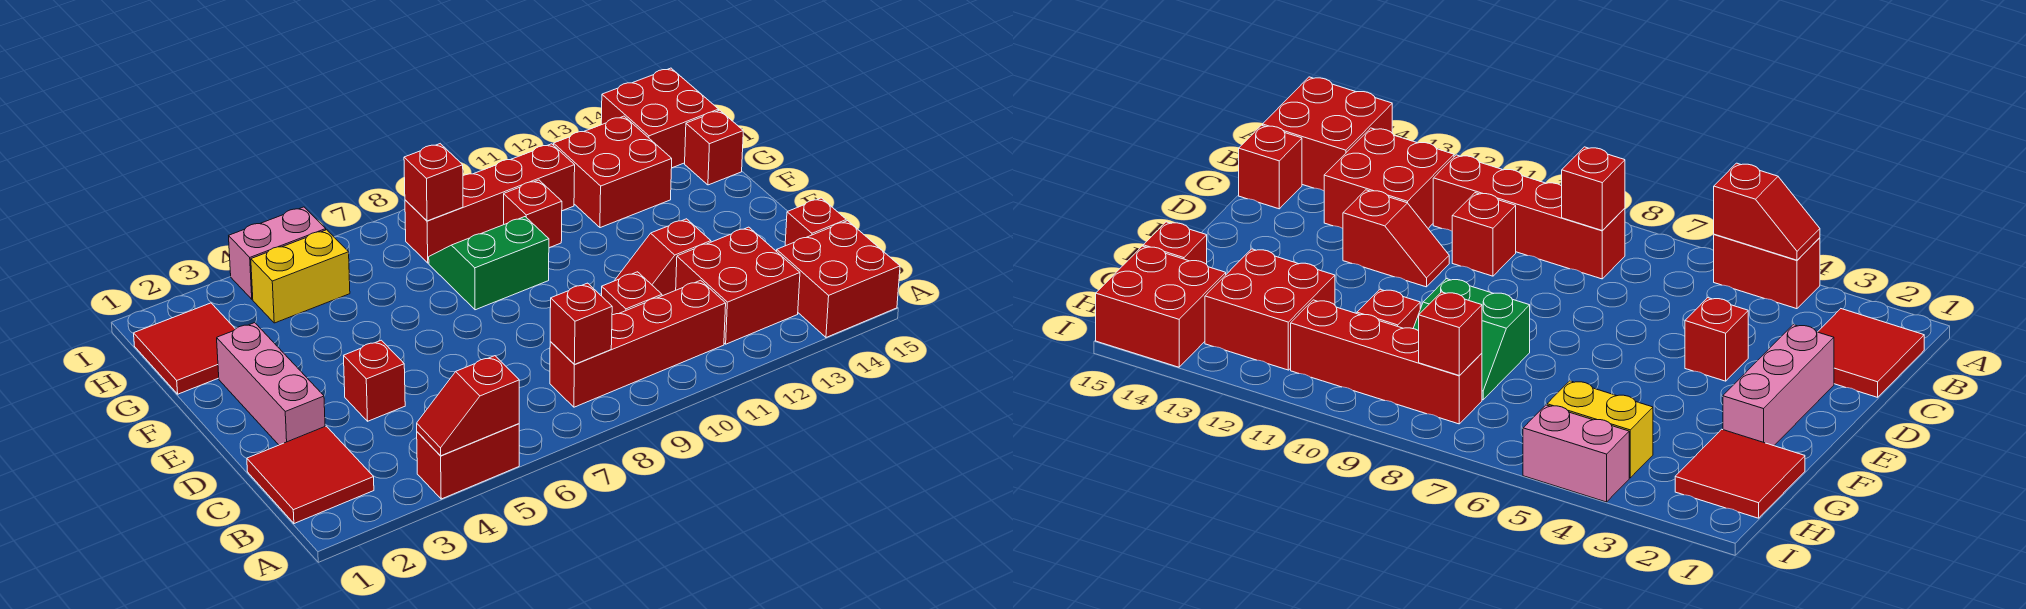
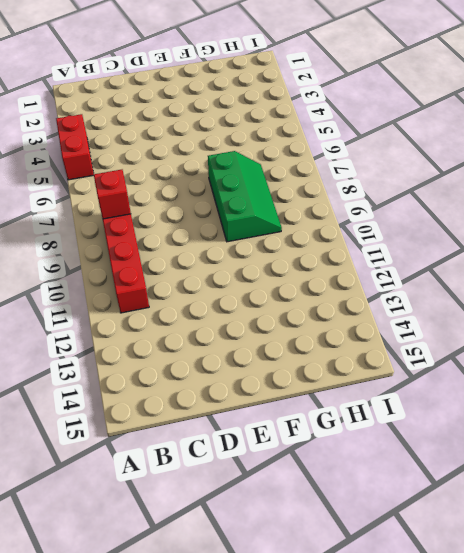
green slope F7:G9 level 1 top F -> green slope F8:G9 level 1 top F
none -> red brick A14:B15 level 1
none -> red tile B1:C2 level 1
none -> red brick B12:C13 level 1

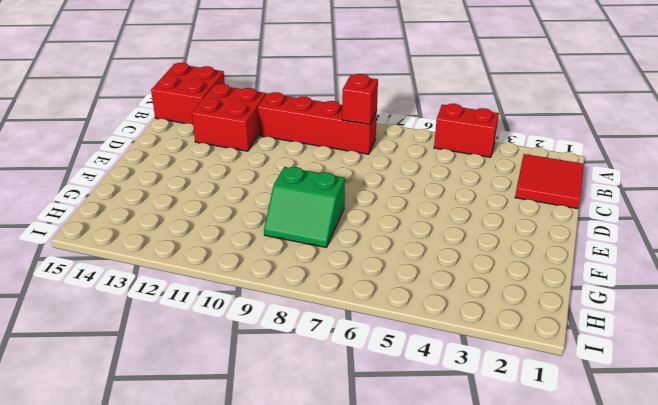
none -> red brick C10 level 1
none -> red brick C15 level 1
none -> pink brick D2:F2 level 1

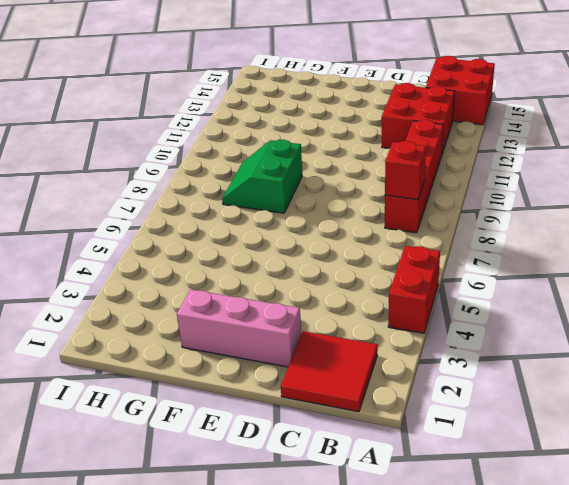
none -> red brick C10 level 1
none -> red brick C15 level 1
none -> red brick D4 level 1

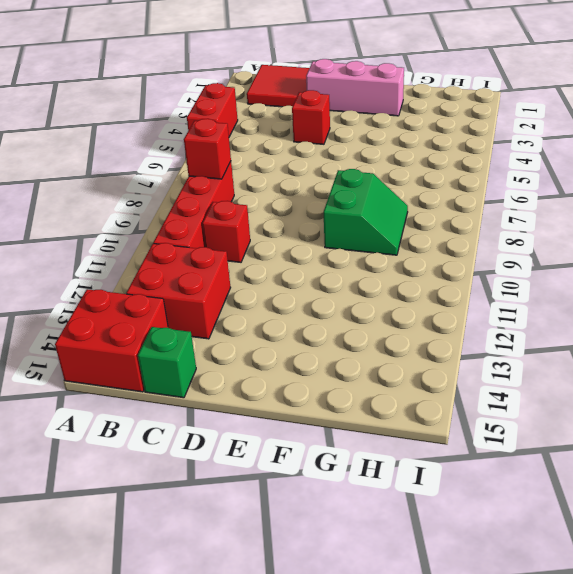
green brick C15 level 1 -> red brick C15 level 1
none -> red slope D11:D12 level 1 top 12
none -> red tile G1:H2 level 1
none -> red brick G10 level 1

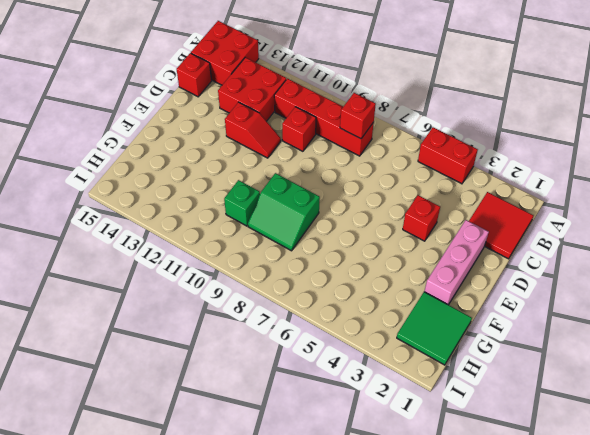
green tile G1:H2 level 1 -> red tile G1:H2 level 1
green brick G10 level 1 -> red brick G10 level 1
none -> red brick G12:H13 level 1
none -> red brick G15 level 1
none -> yellow brick H4:H5 level 1

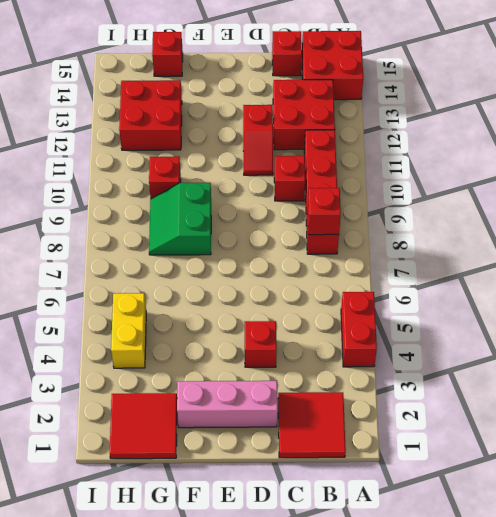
none -> red brick H8:H11 level 1
none -> red brick H14:I15 level 1
none -> pink brick I4:I5 level 1

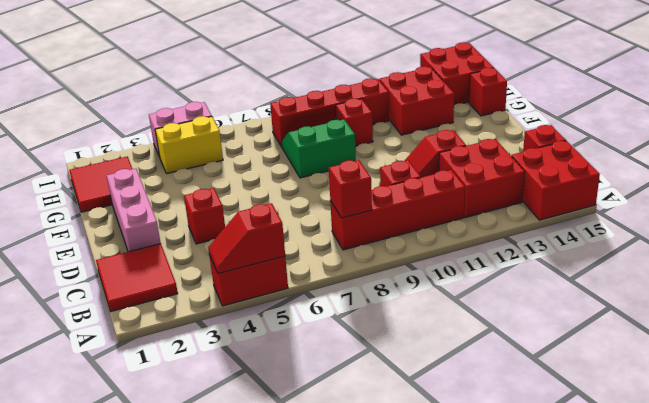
none -> red brick H8 level 2

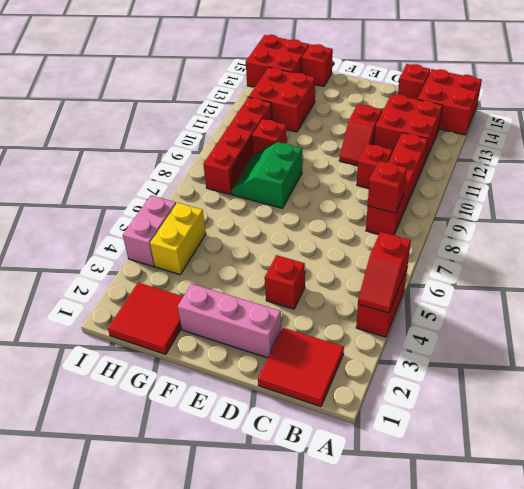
none -> red brick H8 level 2

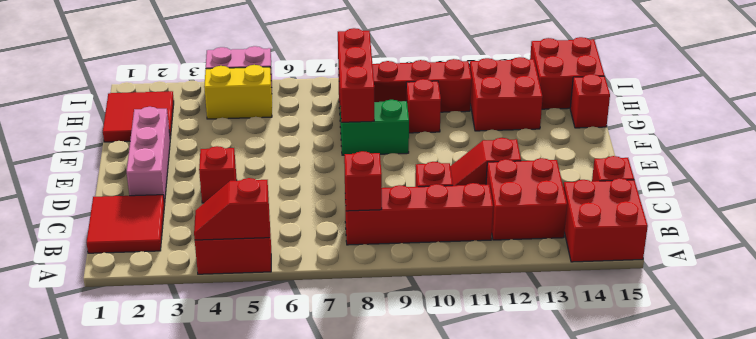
red brick F8:H8 level 2 -> red brick H8 level 2

